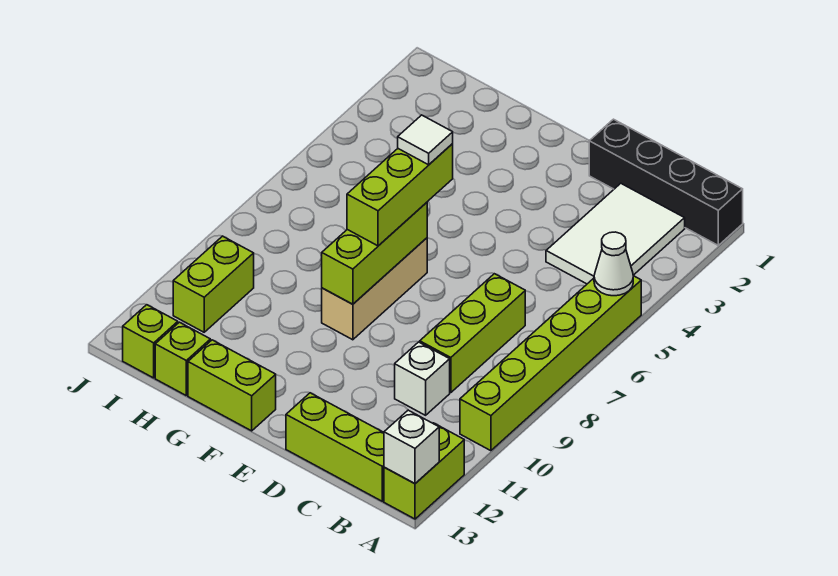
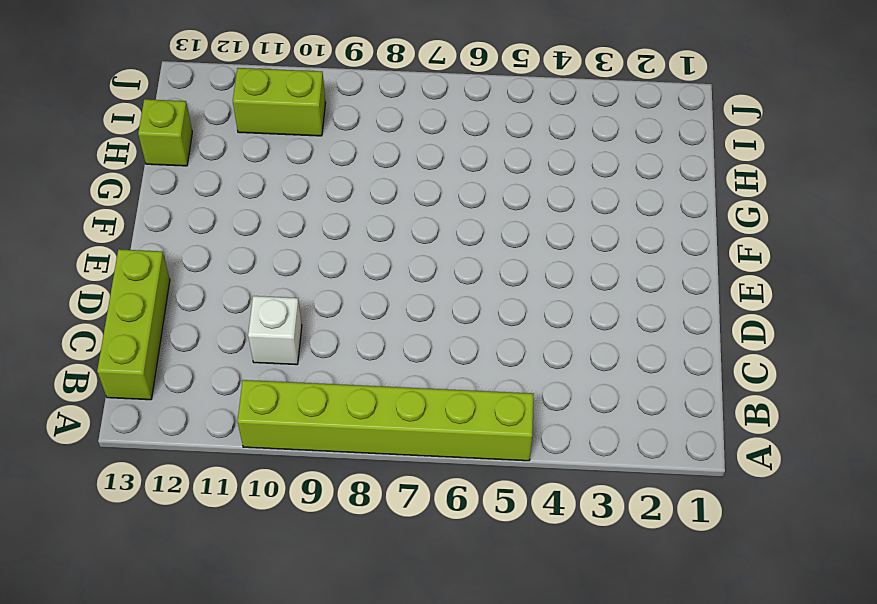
none -> black brick A1:D1 level 1
none -> lime brick A12:A13 level 1
none -> white tile B2:C4 level 1

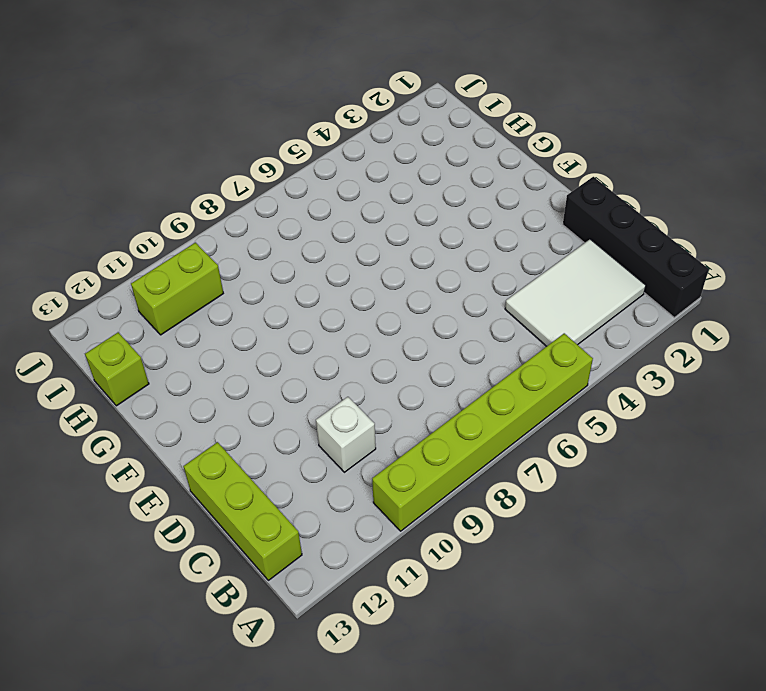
none -> lime brick A12:A13 level 1
none -> lime brick C7:C9 level 1
none -> tan brick F7:F9 level 1

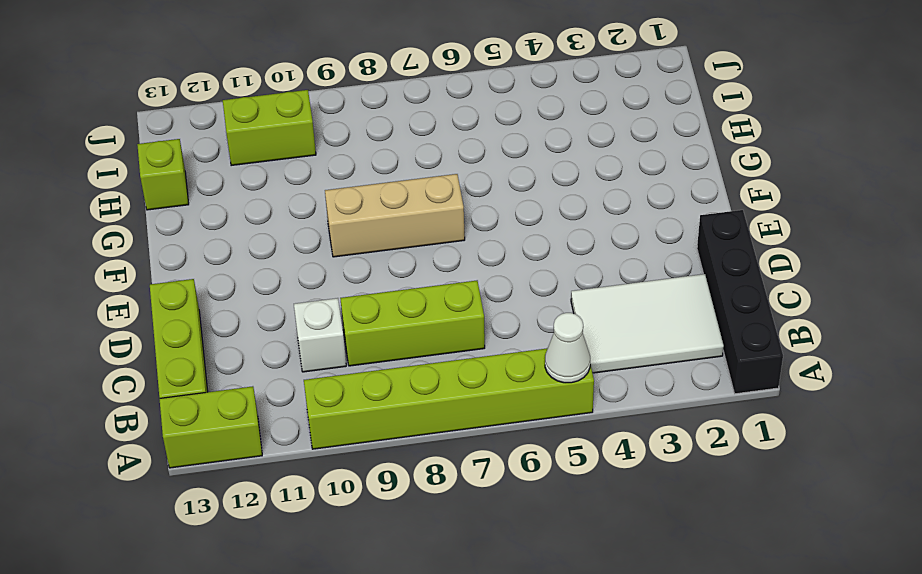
none -> lime brick F13:G13 level 1
none -> lime brick I13 level 1
none -> white brick A13 level 2

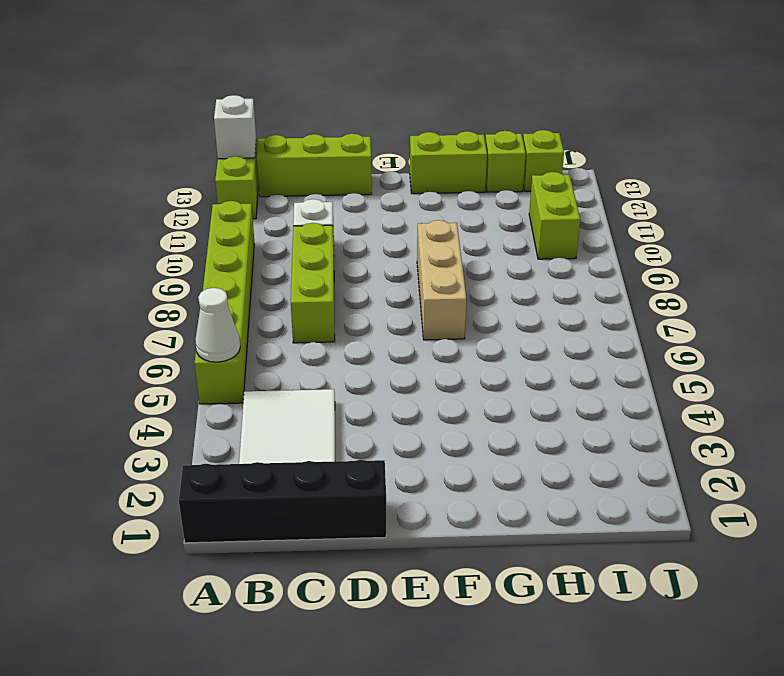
none -> lime brick F7:F9 level 2
none -> lime brick F6:F8 level 3
none -> white tile F6 level 4

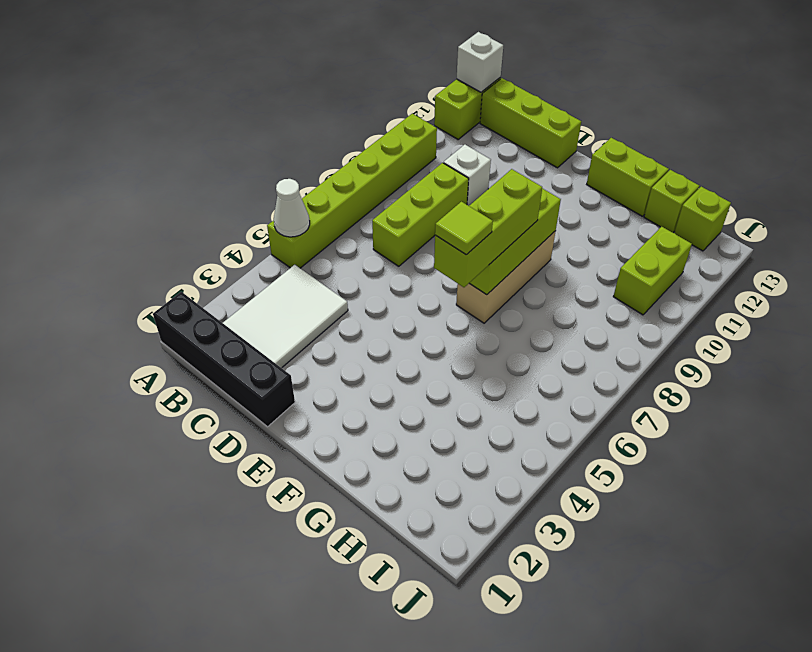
lime tile F6 level 4 -> white tile F6 level 4

